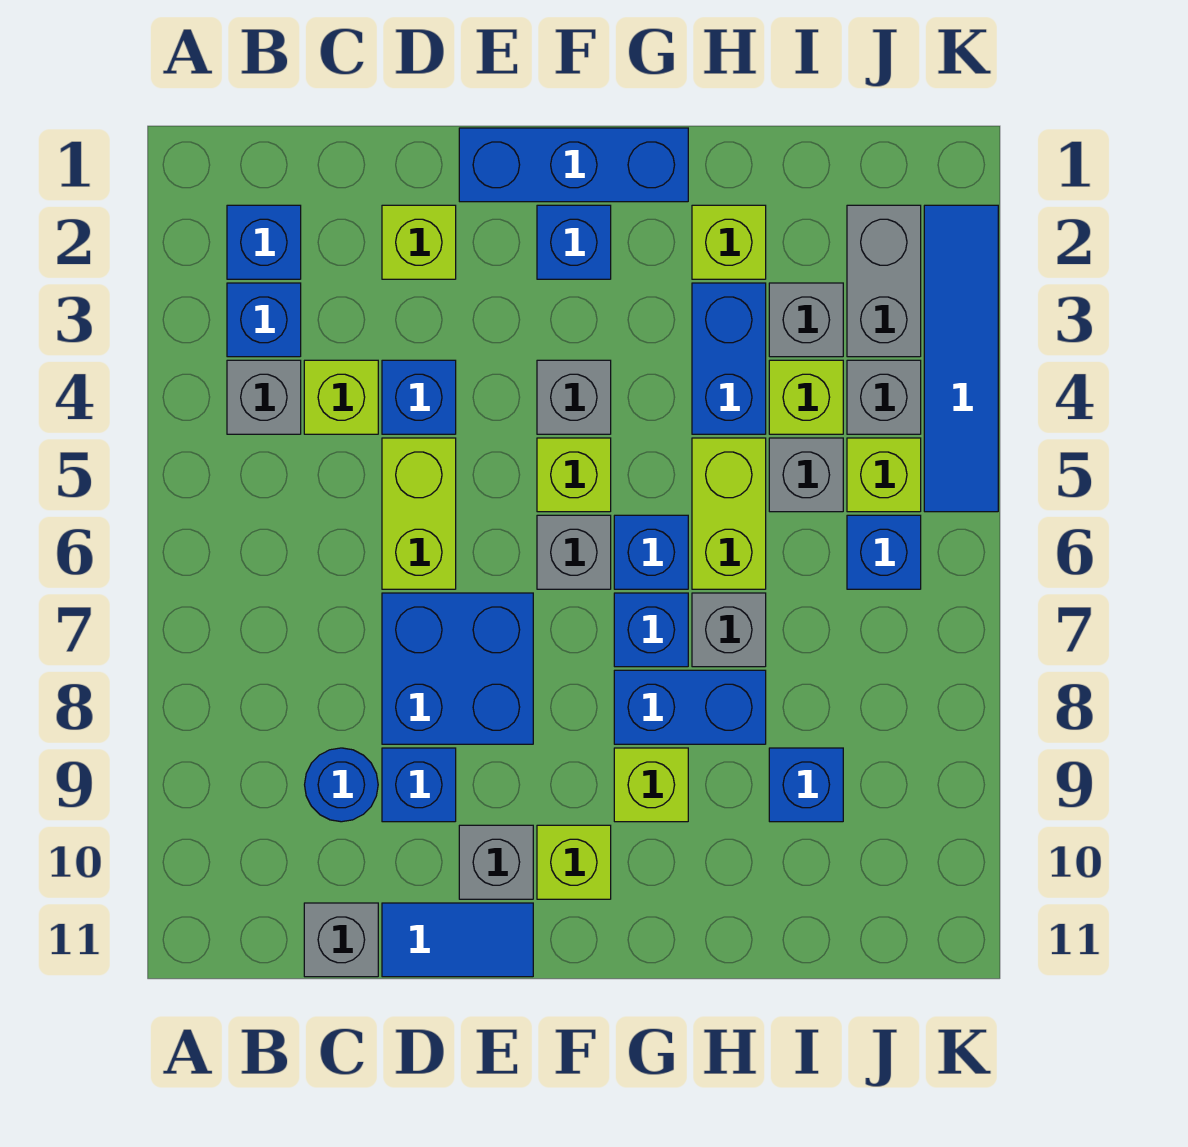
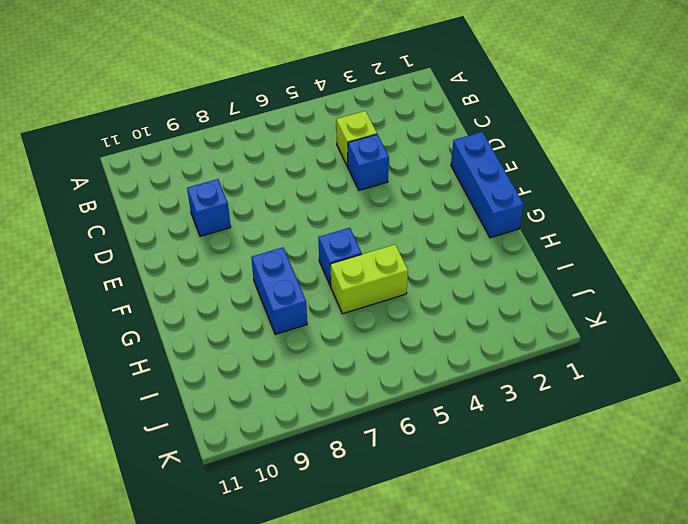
none -> blue brick B2 level 1
none -> blue brick B3 level 1
none -> grey brick B4 level 1
none -> blue round brick C9 level 1

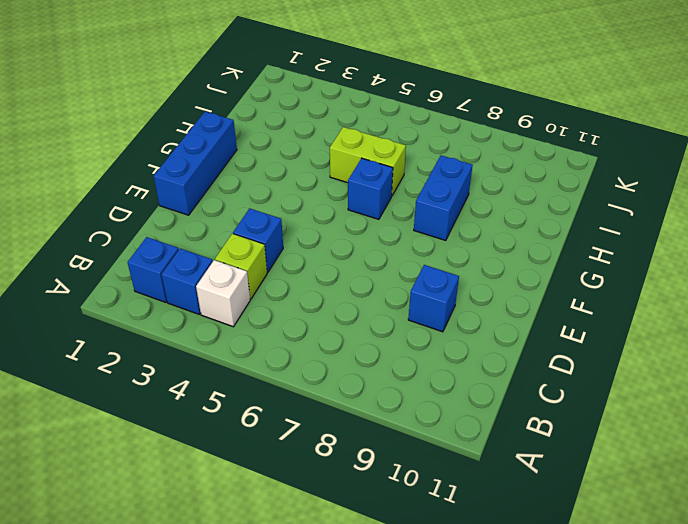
white brick B4 level 1 -> grey brick B4 level 1
none -> blue round brick C9 level 1
none -> grey brick C11 level 1
none -> lime brick D2 level 1
none -> lime brick D5:D6 level 1

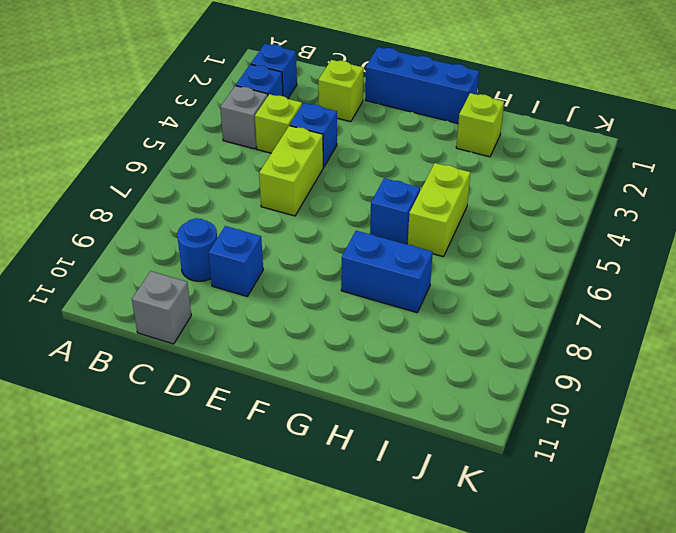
none -> blue brick D7:E8 level 1
none -> blue tile D11:E11 level 1
none -> grey brick E10 level 1
none -> blue brick F2 level 1

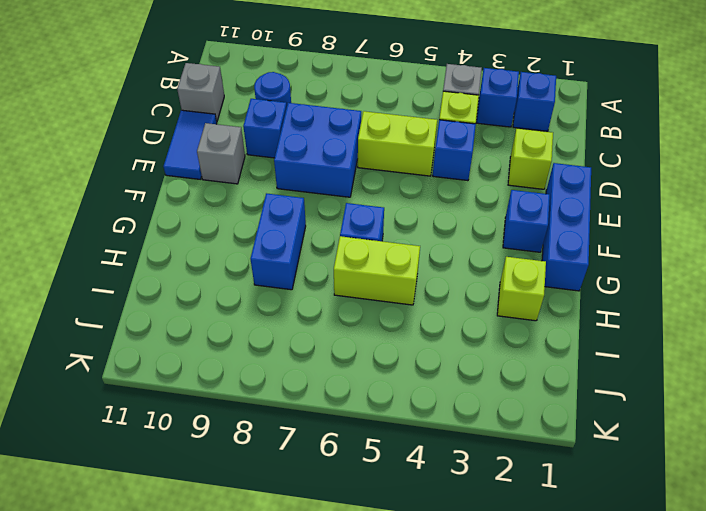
none -> grey brick F4 level 1
none -> lime brick F5 level 1
none -> grey brick F6 level 1
none -> lime brick F10 level 1

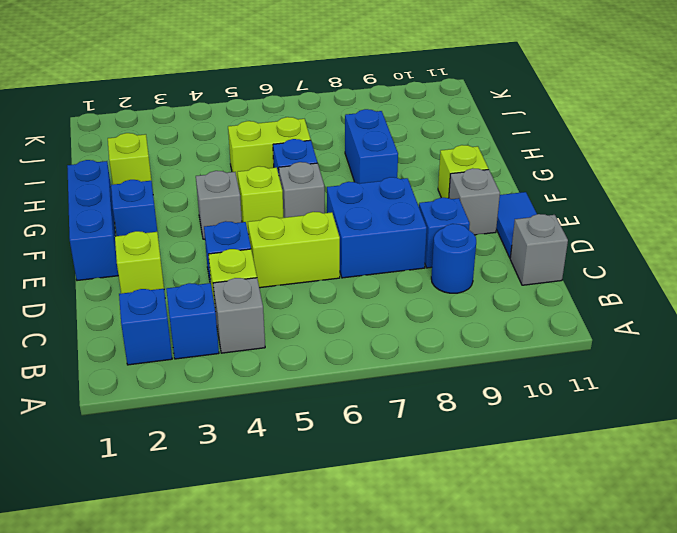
none -> blue brick G7 level 1
none -> lime brick G9 level 1
none -> blue brick H3:H4 level 1
none -> grey brick H7 level 1

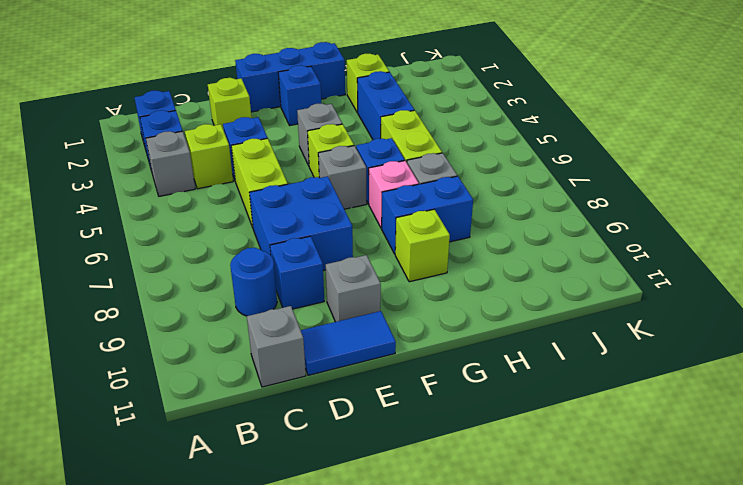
pink brick G7 level 1 -> blue brick G7 level 1
none -> lime brick F10 level 1
none -> grey brick I3 level 1
none -> lime brick I4 level 1
none -> grey brick I5 level 1

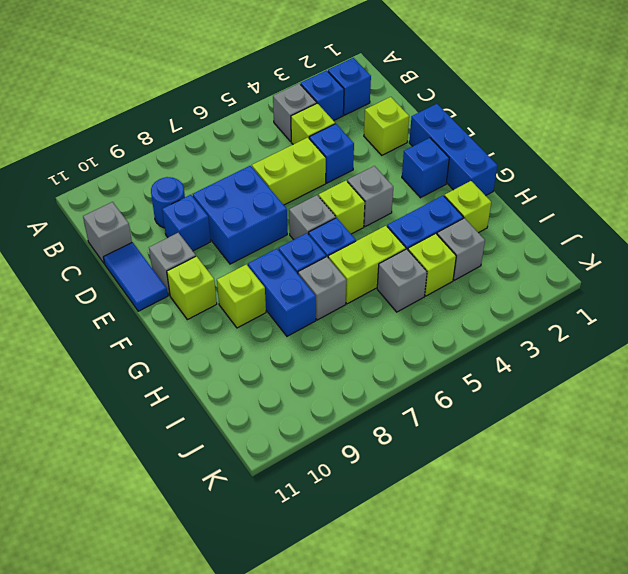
none -> blue brick I9 level 1
none -> grey brick J2:J3 level 1
none -> grey brick J4 level 1
none -> lime brick J5 level 1

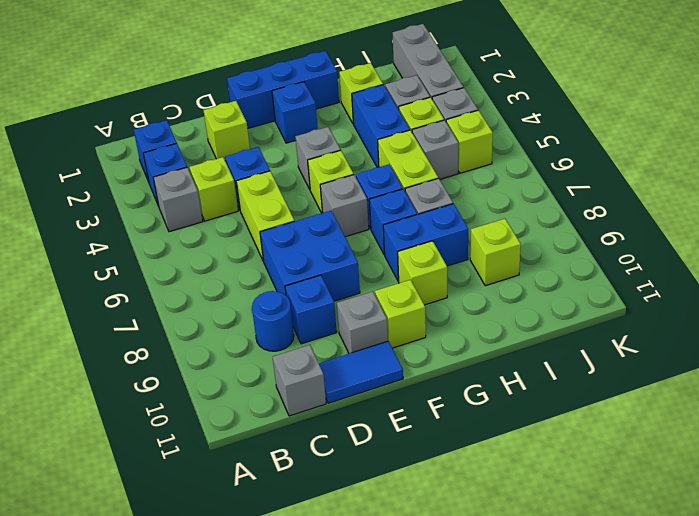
lime brick I9 level 1 -> blue brick I9 level 1
grey brick J1:J3 level 1 -> grey brick J2:J3 level 1
none -> blue brick J6 level 1
none -> blue tile K2:K5 level 1

